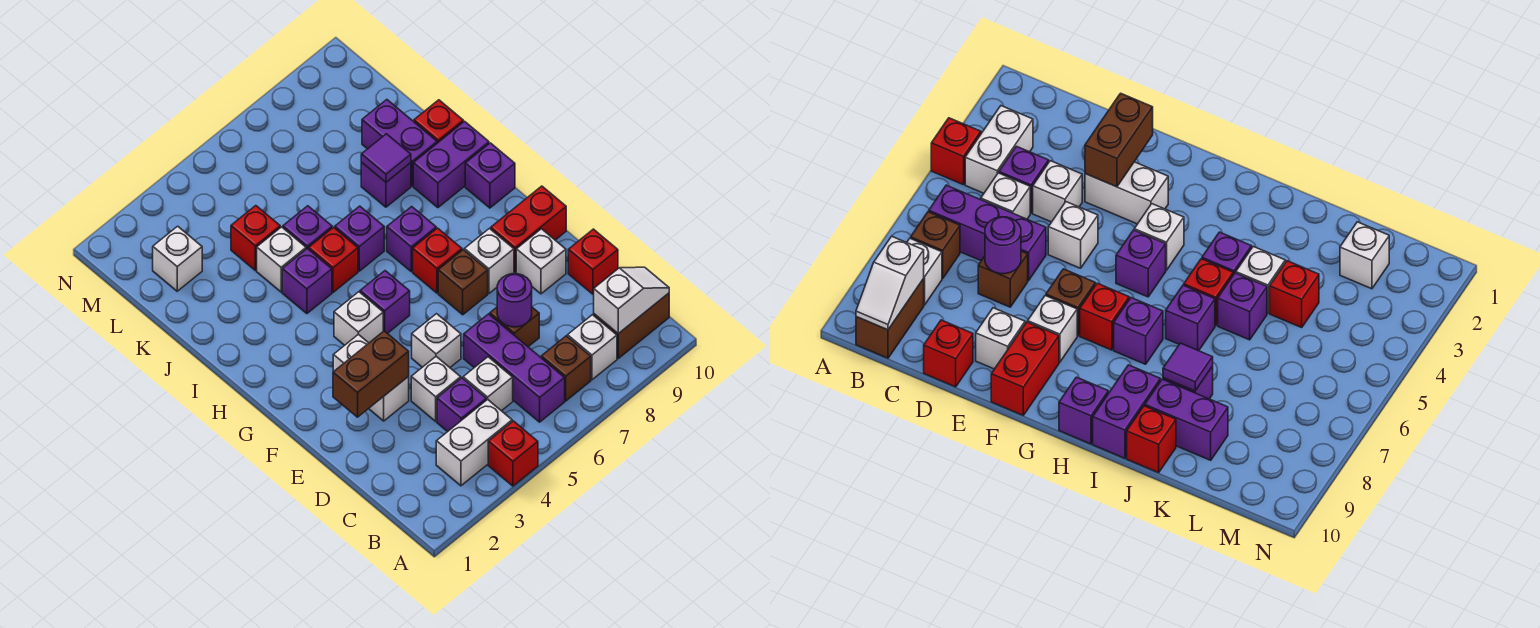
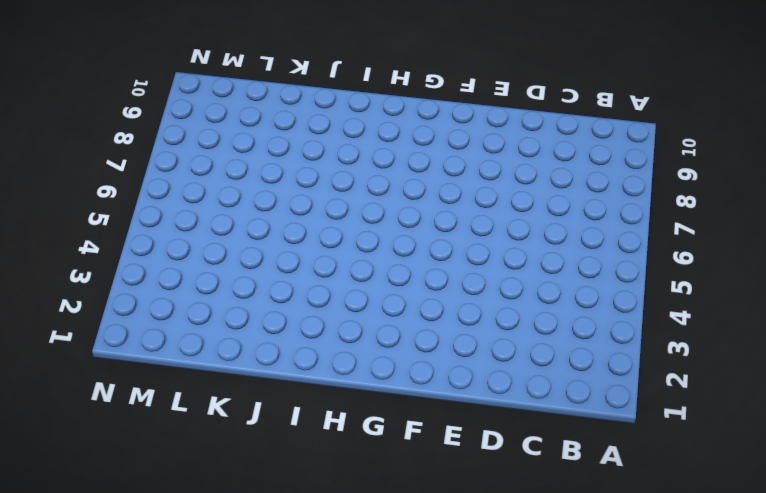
none -> red brick A4 level 1
none -> white brick B3:B4 level 1
none -> purple brick B6:D6 level 1
none -> brown brick B7 level 1

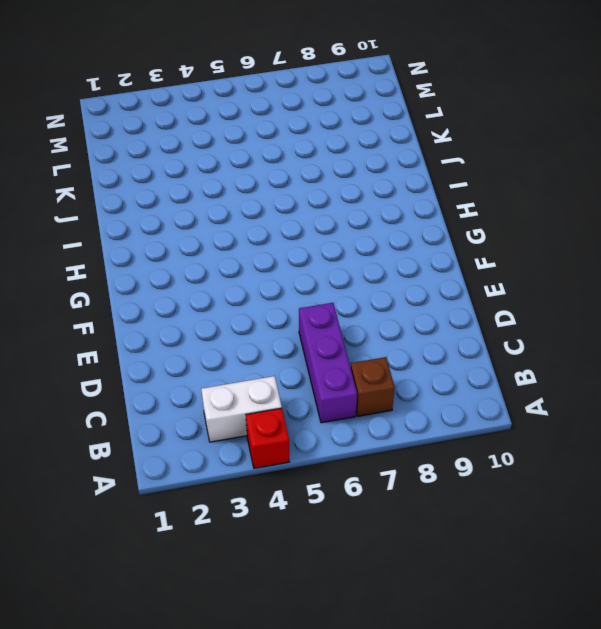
none -> white brick B8 level 1
none -> brown brick B9:B10 level 1
none -> purple brick C4 level 1
none -> white brick C5 level 1

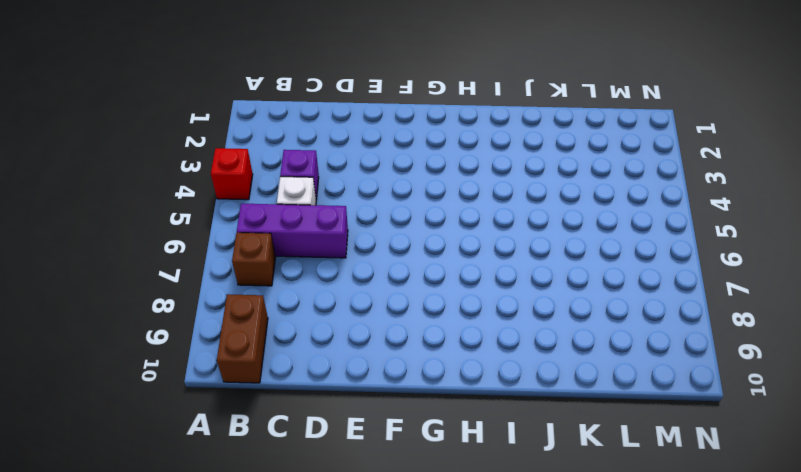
none -> white brick B3:B4 level 1
none -> white brick B8 level 1
none -> white brick D4 level 1
none -> brown brick D7 level 1

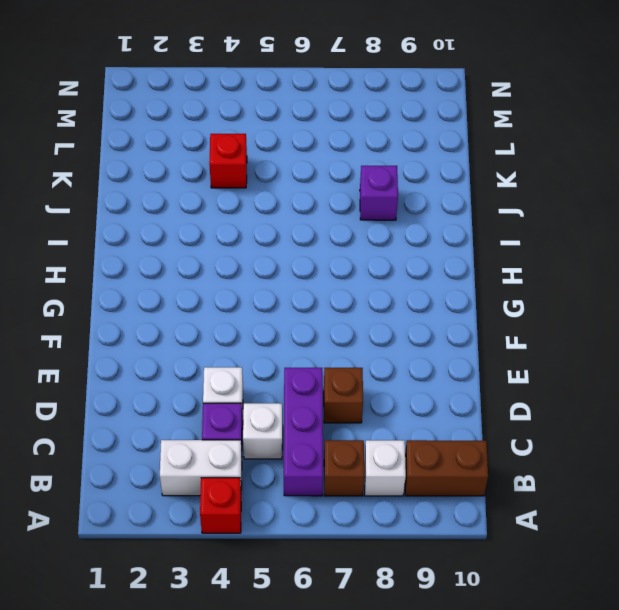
none -> red brick D10 level 1
none -> white brick E3:F3 level 1
none -> white brick E5 level 1
none -> white brick E9 level 1

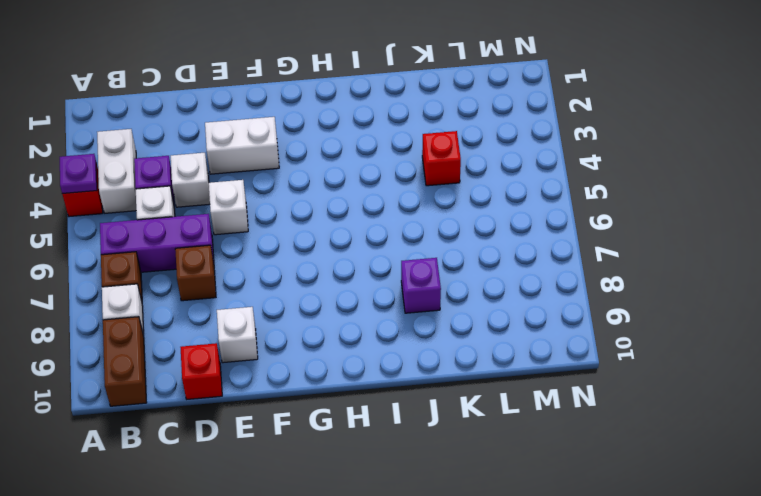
purple plate A4 level 2 -> none
none -> brown brick F7 level 1
none -> white brick F8 level 1
none -> red brick F9:F10 level 1
none -> white brick G4 level 1

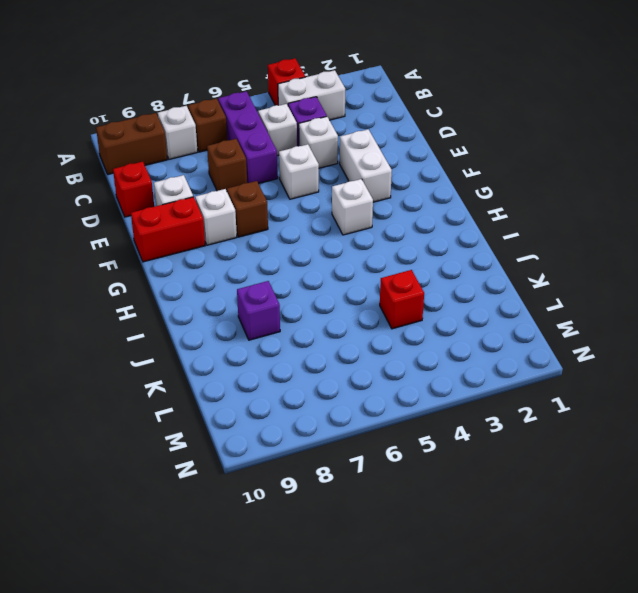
none -> purple brick G5 level 1
none -> red brick G7 level 1
none -> purple brick H7 level 1
none -> purple brick H10 level 1

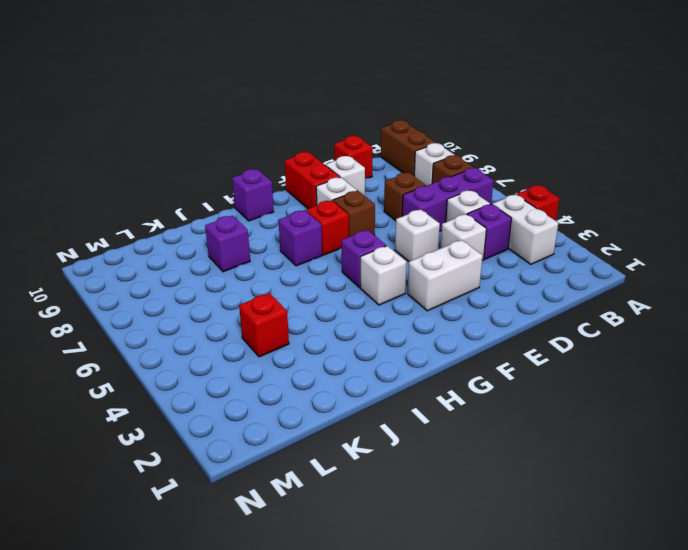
none -> purple brick I4 level 1
none -> red brick I5 level 1
none -> purple brick I6 level 1
none -> purple brick I9:I10 level 1

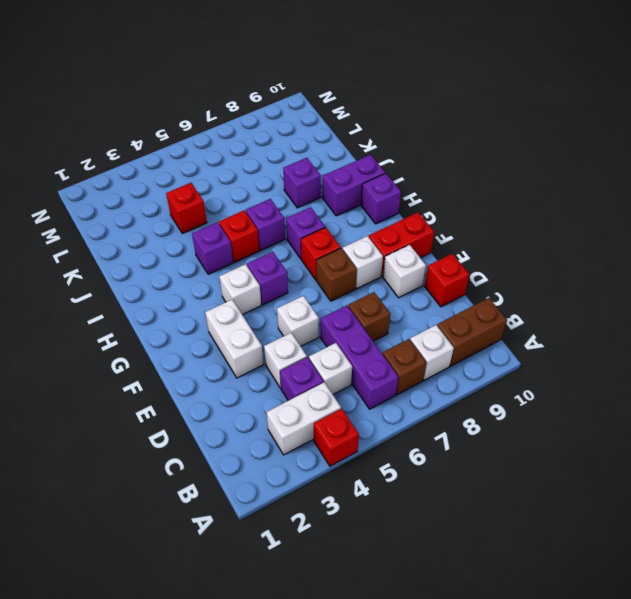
none -> white brick J4 level 1
none -> purple brick J5 level 1
none -> purple brick J9:K9 level 1
none -> red brick J10 level 1

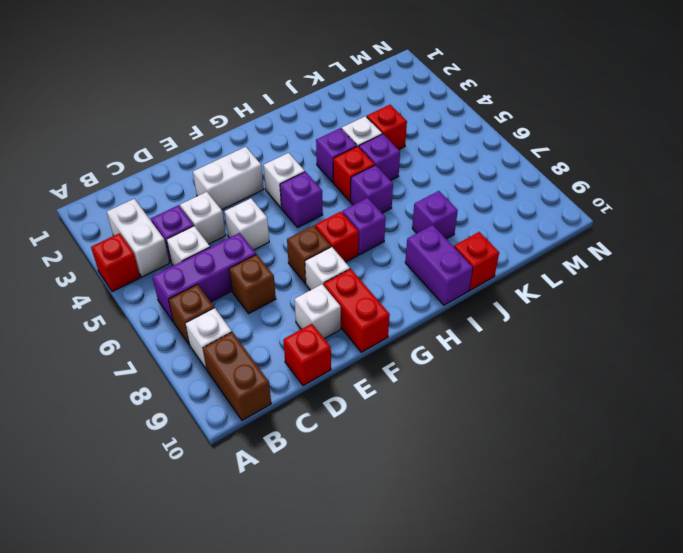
none -> purple brick H10 level 1
none -> purple brick J9:K9 level 1
none -> white brick L2 level 1
none -> white slope B9:B10 level 2 top 9

